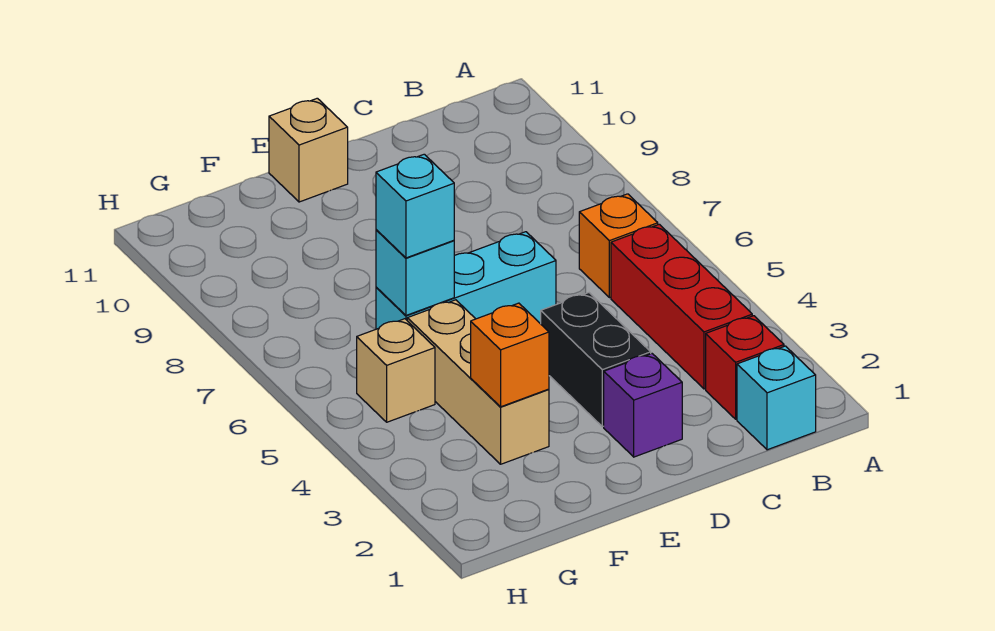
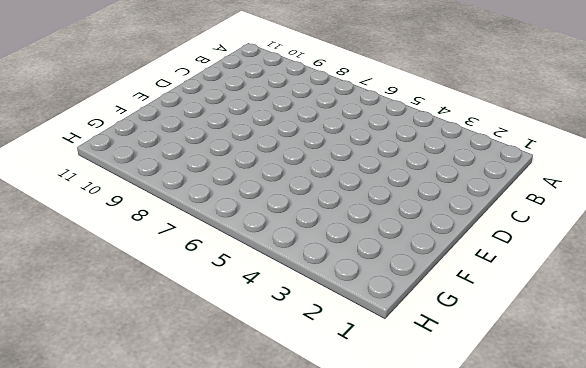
none -> cyan brick B1 level 1
none -> red brick B2 level 1
none -> red brick B3:B5 level 1

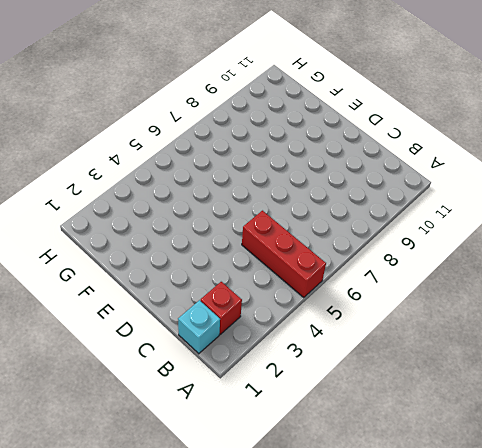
red brick A5:C5 level 1 -> red brick B3:B5 level 1
none -> orange brick B6 level 1
none -> purple brick D2 level 1
none -> black brick D3:D4 level 1

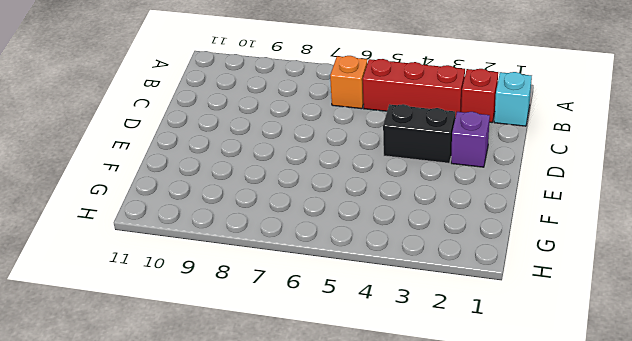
none -> cyan brick D6:F6 level 1
none -> tan brick E11 level 1
none -> tan brick F3:F5 level 1

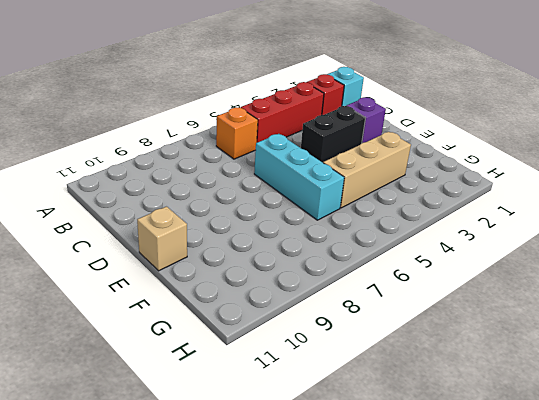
none -> tan brick G5 level 1
none -> orange brick F3 level 2
none -> cyan brick F6 level 2

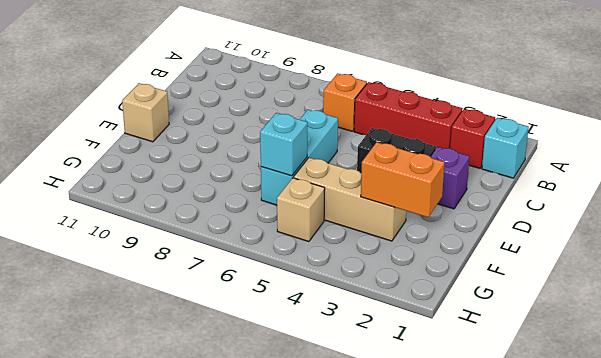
orange brick F2:F3 level 2 -> orange brick F3 level 2
none -> cyan brick F6 level 3

